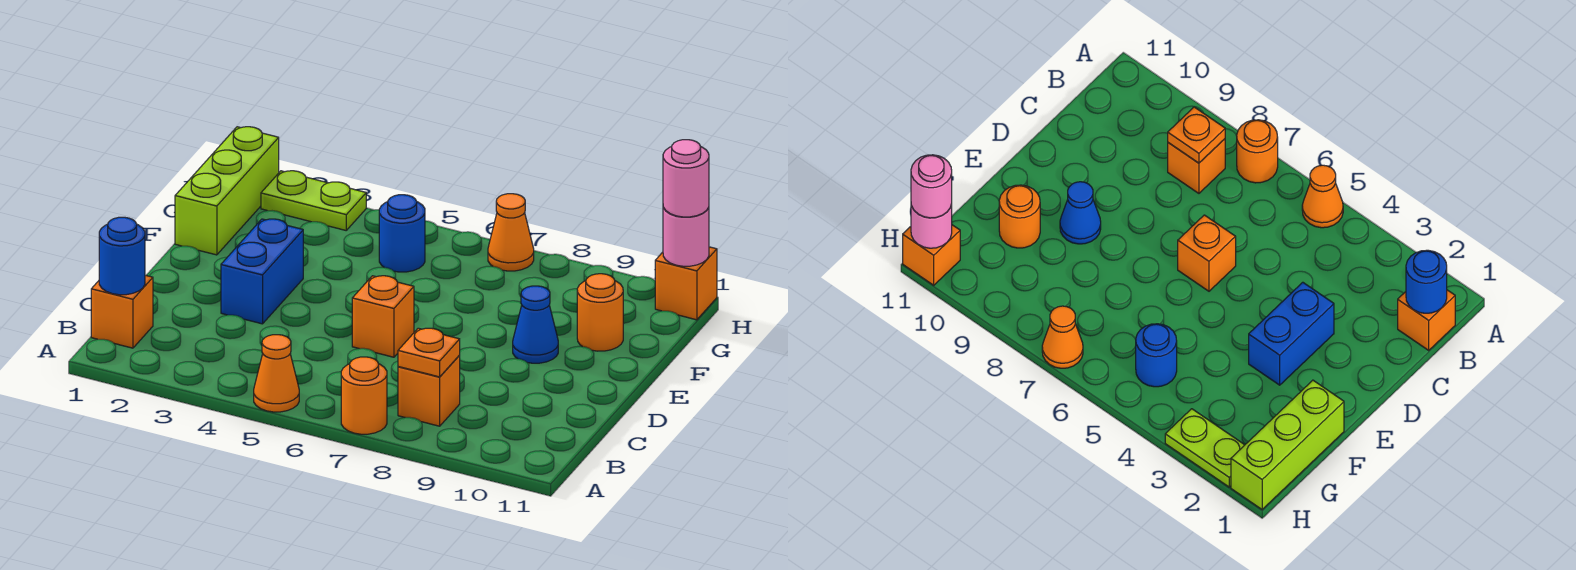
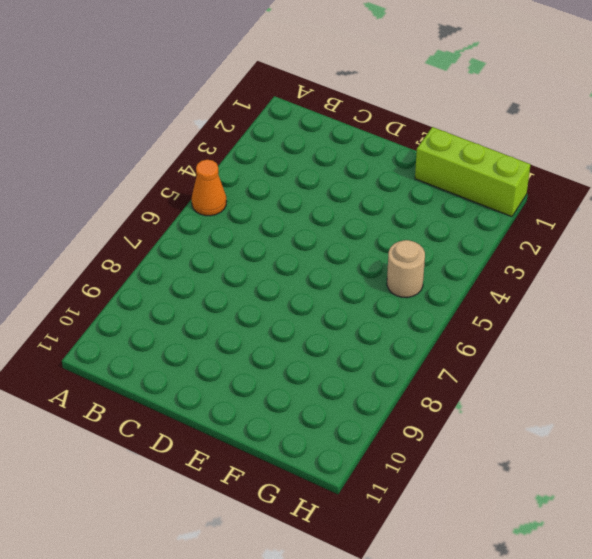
tan round brick G5 level 1 -> blue round brick G5 level 1
none -> orange round brick A7 level 1
none -> orange brick B1 level 1
none -> orange brick B8 level 1

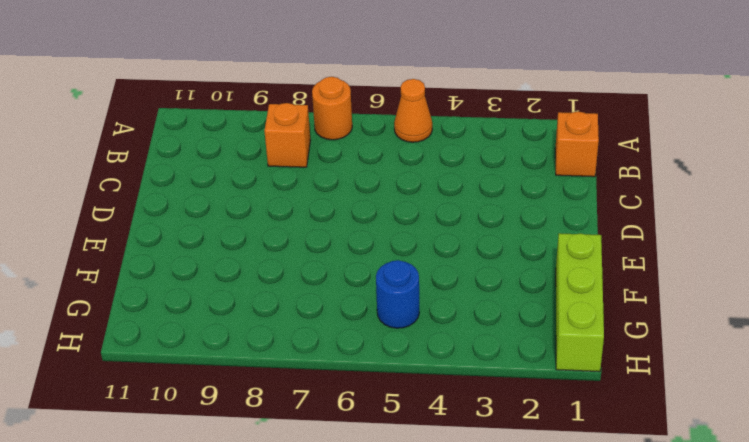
none -> blue brick D3:E3 level 1
none -> orange brick D6 level 1
none -> blue cone E9 level 1

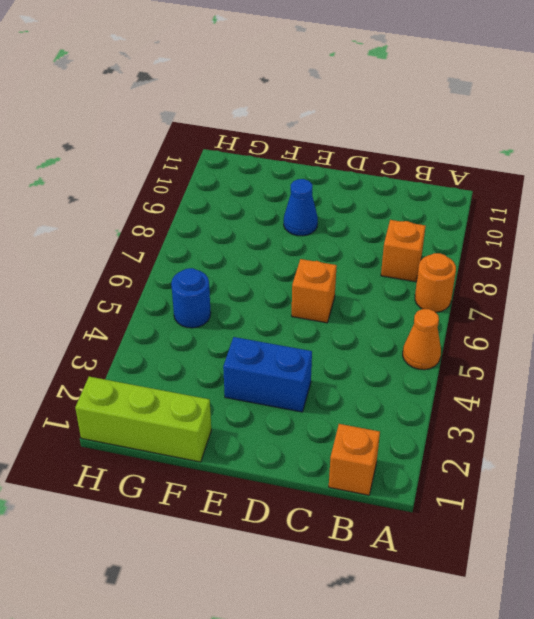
none -> orange round brick F10 level 1
none -> lime plate H2:H3 level 1
none -> orange cone H7 level 1

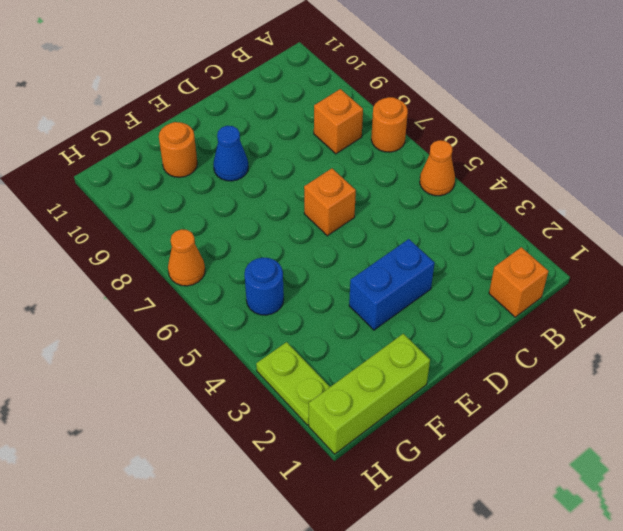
none -> orange brick H11 level 1
none -> blue round brick B1 level 2
none -> orange plate B8 level 2

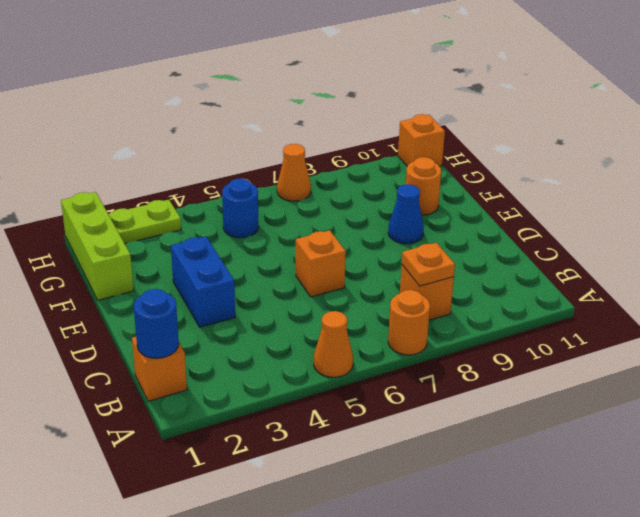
none -> pink round brick H11 level 2
none -> pink round brick H11 level 3

